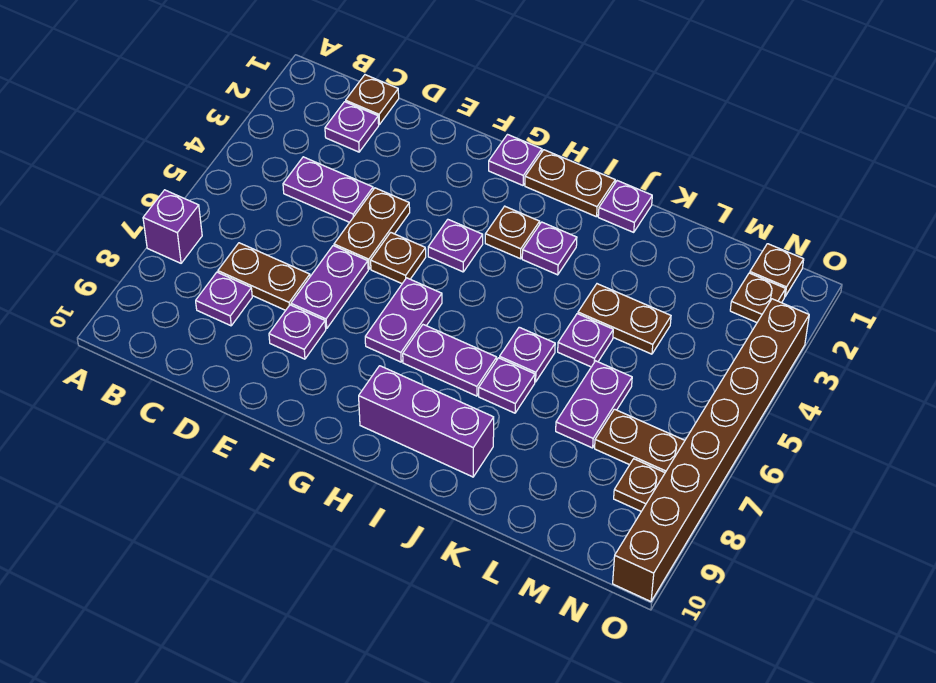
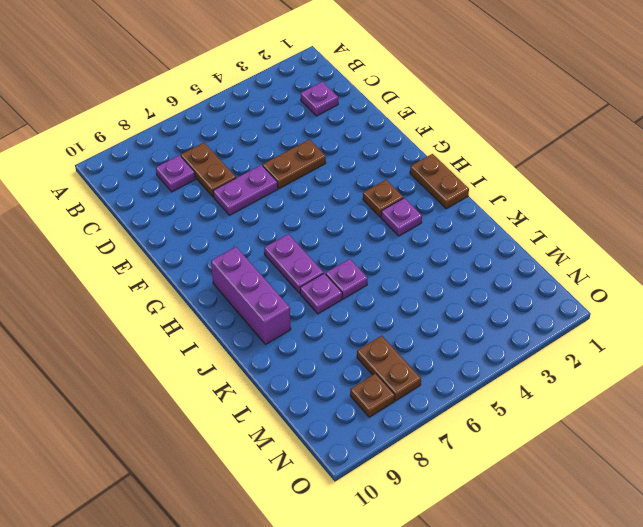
none -> purple brick A7 level 1
none -> brown plate C1 level 1
none -> purple plate C4:D4 level 1

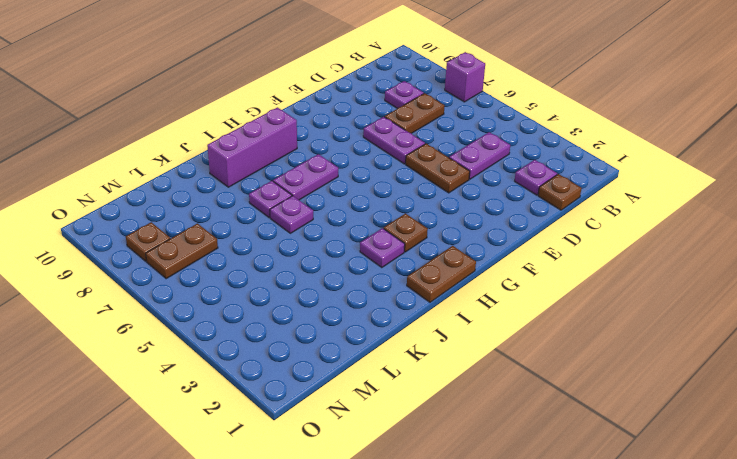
none -> purple plate E8 level 1
none -> brown plate F5 level 1
none -> purple plate G1 level 1

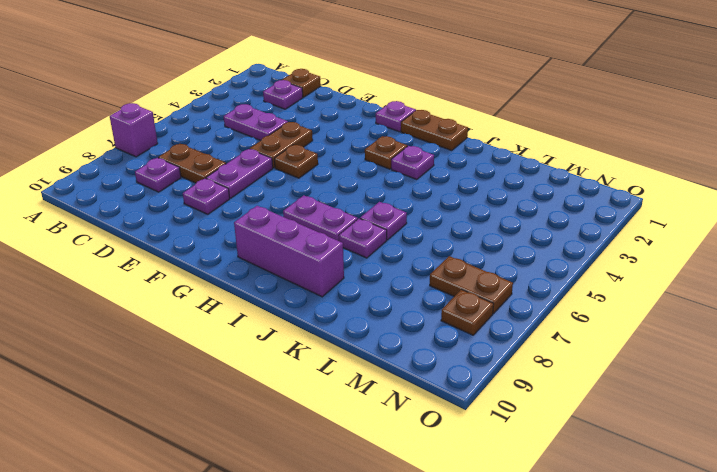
none -> purple plate G4 level 1
none -> purple plate G6:G7 level 1
none -> purple plate J1 level 1

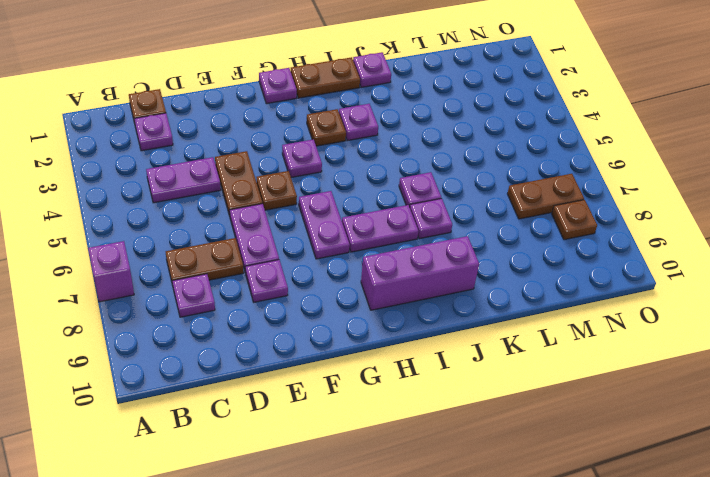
none -> brown plate K4:L4 level 1
none -> purple plate K5 level 1
none -> purple plate L6:L7 level 1

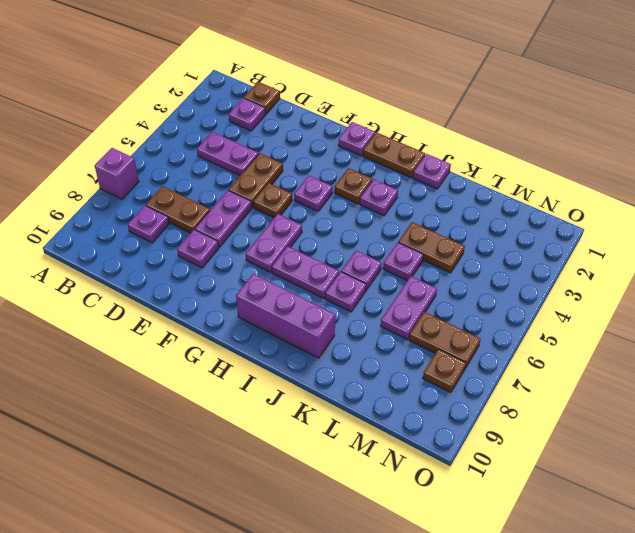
none -> brown plate N1 level 1
none -> brown plate N2 level 1
none -> brown brick O3:O10 level 1

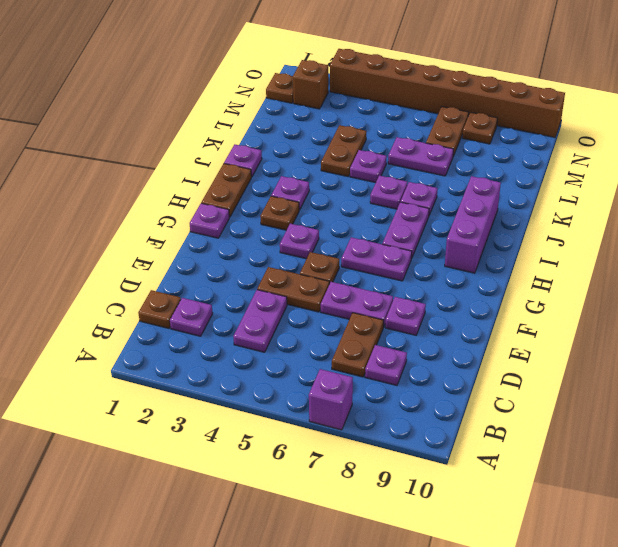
brown brick N2 level 1 -> brown plate N2 level 1

